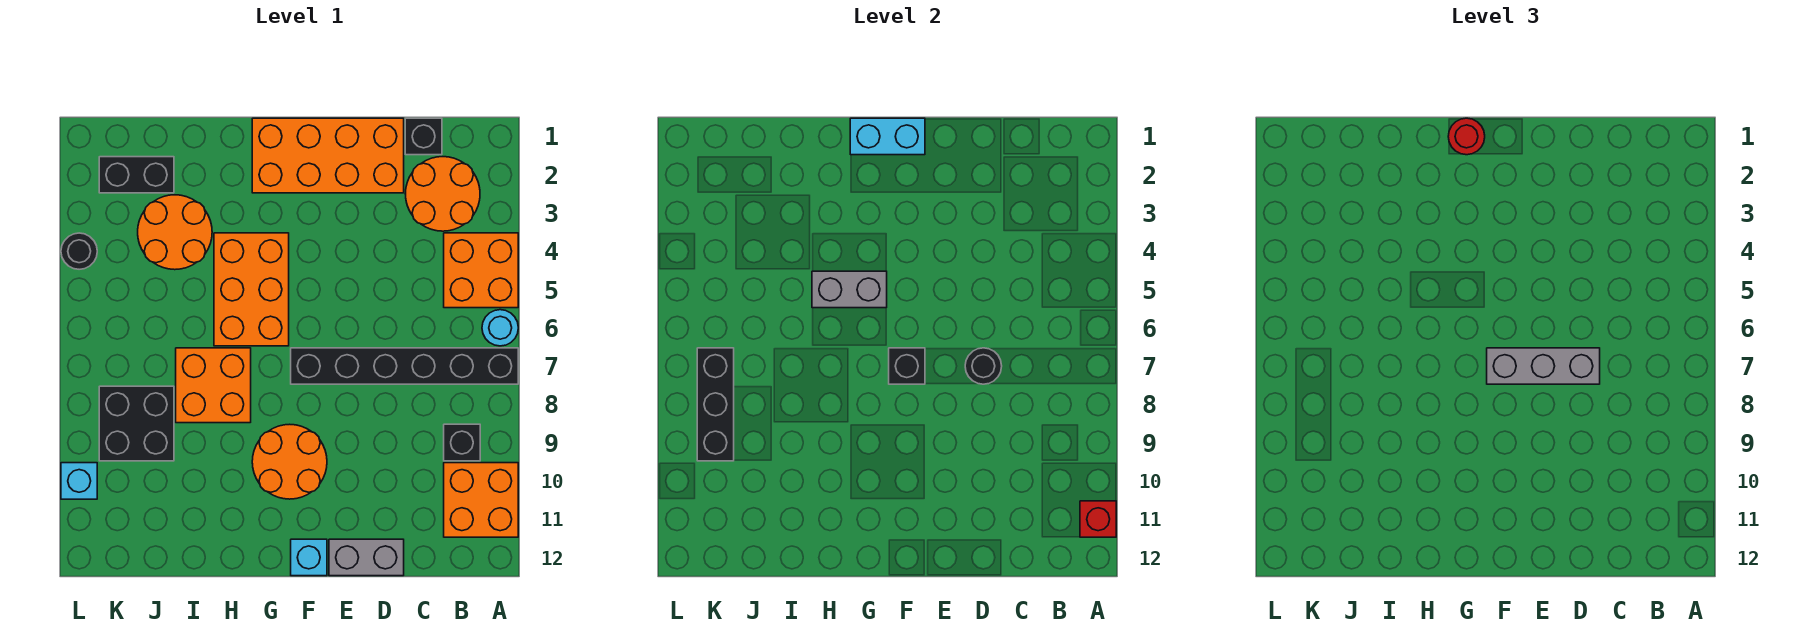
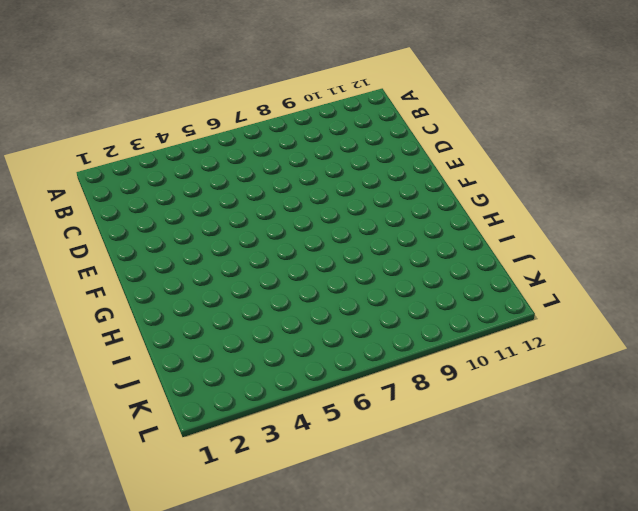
none -> orange brick A4:B5 level 1
none -> cyan round brick A6 level 1
none -> black brick A7:F7 level 1

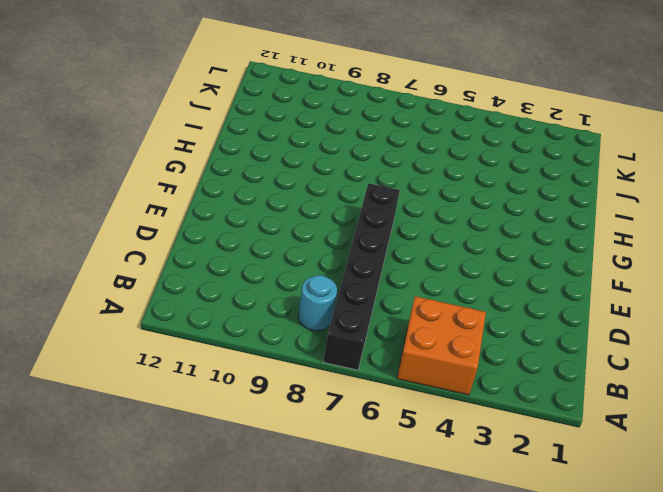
cyan round brick B8 level 1 -> cyan round brick A6 level 1
none -> orange brick A10:B11 level 1
none -> orange round brick B2:C3 level 1
none -> black brick B9 level 1

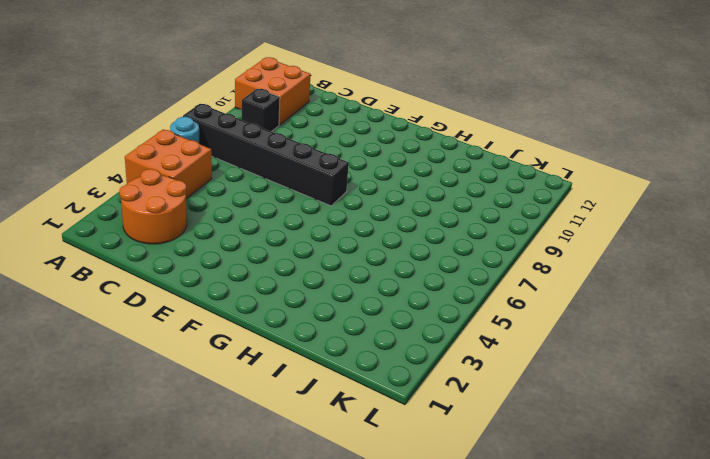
none -> black brick C1 level 1
none -> orange brick D1:G2 level 1
none -> grey brick D12:E12 level 1

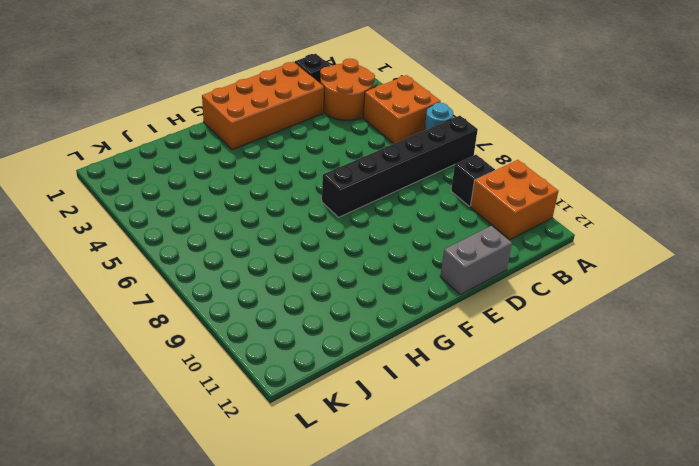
none -> orange round brick F9:G10 level 1
none -> cyan brick F12 level 1
none -> orange brick G4:H6 level 1

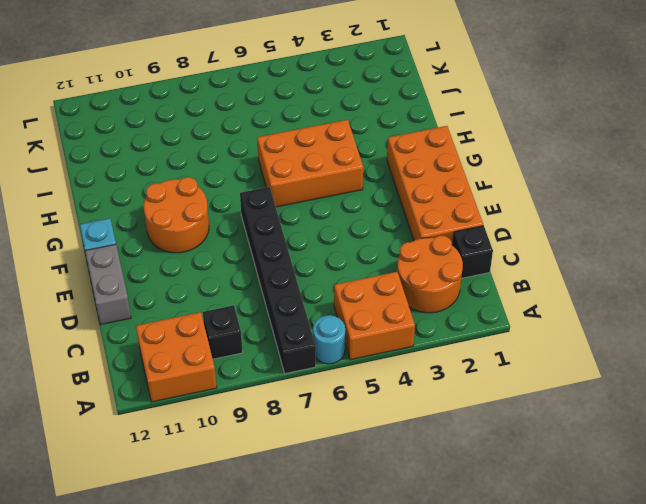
none -> orange brick H7:I8 level 1
none -> orange round brick I3:J4 level 1
none -> black brick J2:K2 level 1

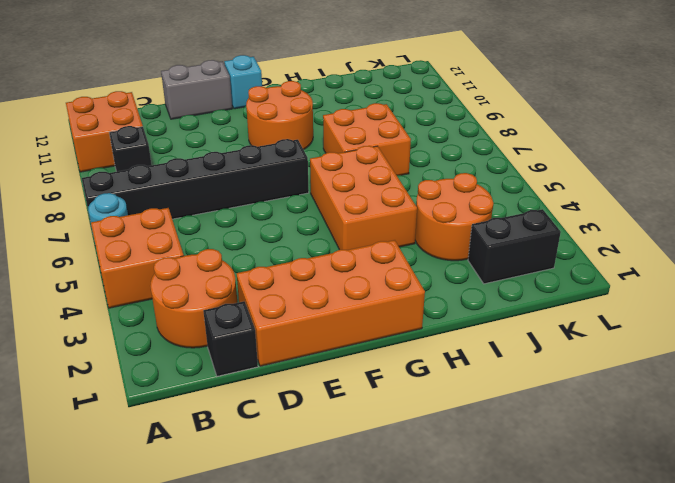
none -> black brick J8:K9 level 1
none -> black round brick L4 level 1
none -> cyan brick L10 level 1

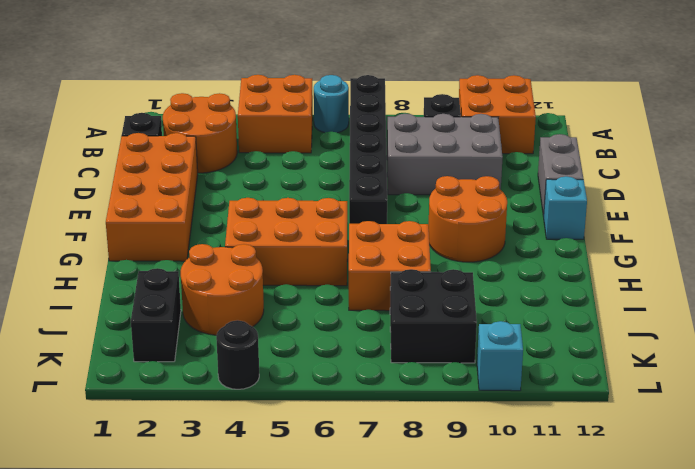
grey brick C8:D10 level 1 -> none
none -> red brick A11 level 2
none -> black round brick D7 level 2
none -> cyan brick F1:G1 level 2

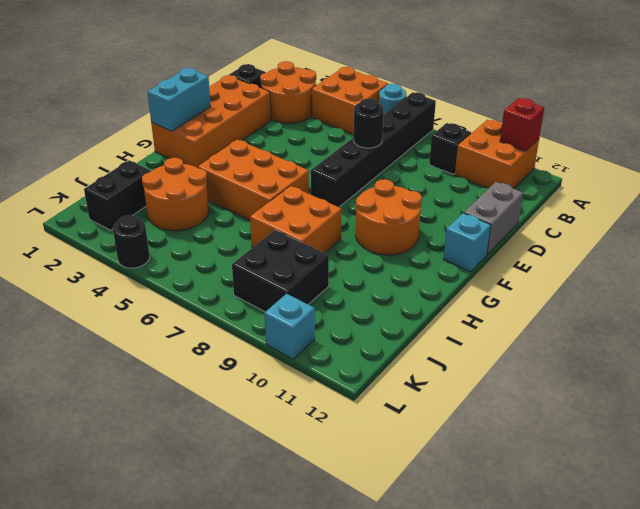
none -> black brick F7 level 2
none -> grey brick G5:H5 level 2
none -> black brick K7:K9 level 2

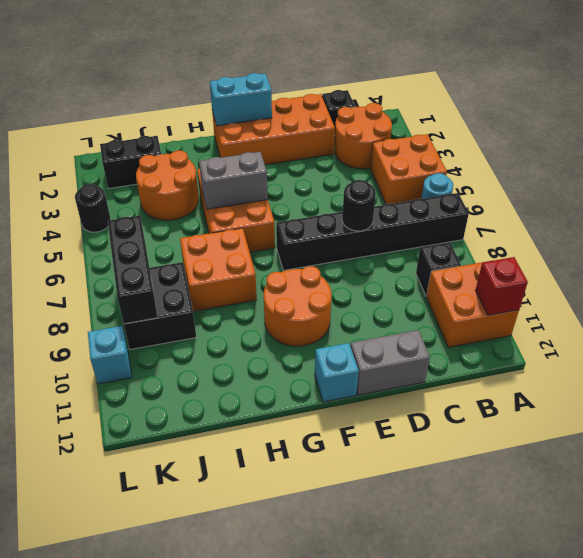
none -> black brick F7 level 2
none -> grey brick D7:F7 level 3
none -> red round brick G1 level 3

